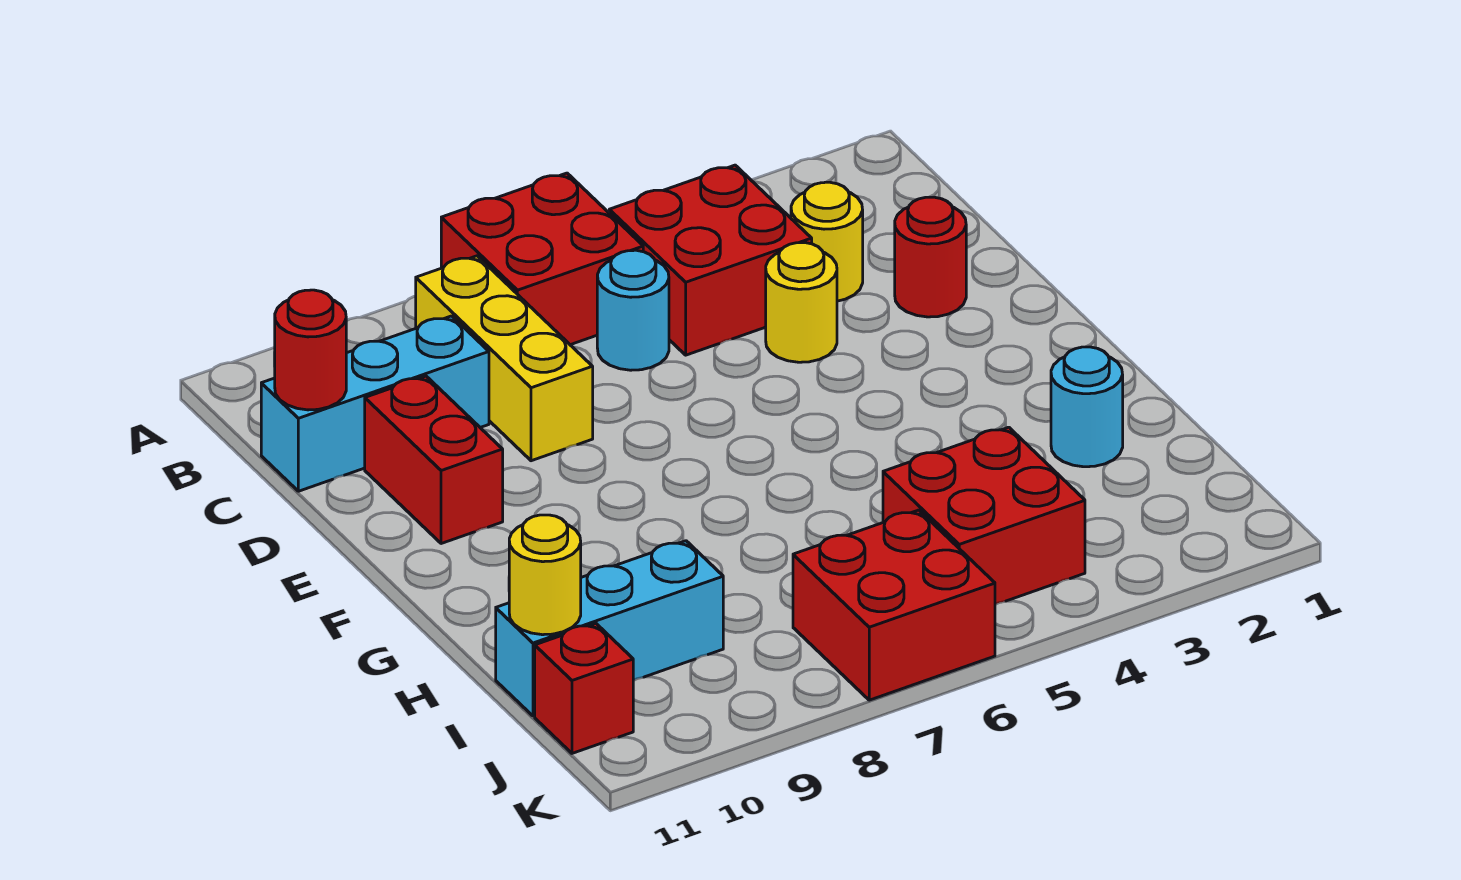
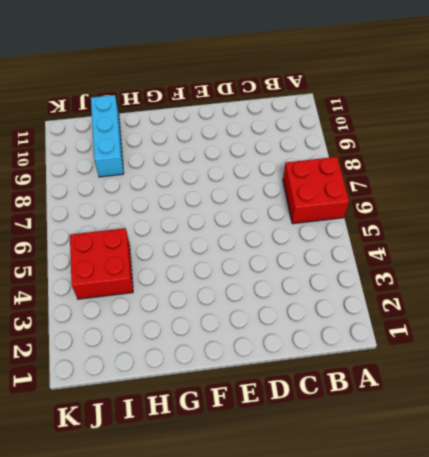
none -> red brick B4:C5 level 1
none -> yellow brick B8:D8 level 1
none -> yellow round brick C3 level 1

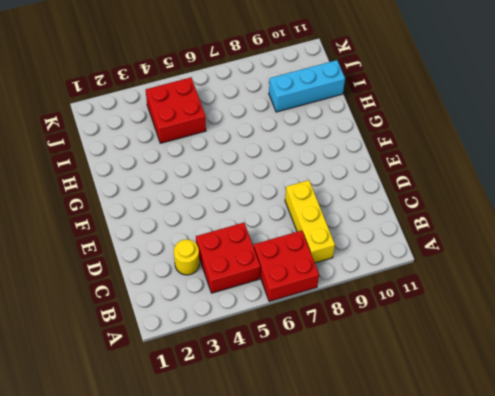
none -> cyan round brick C6 level 1
none -> cyan brick C9:C11 level 1
none -> red round brick D2 level 1

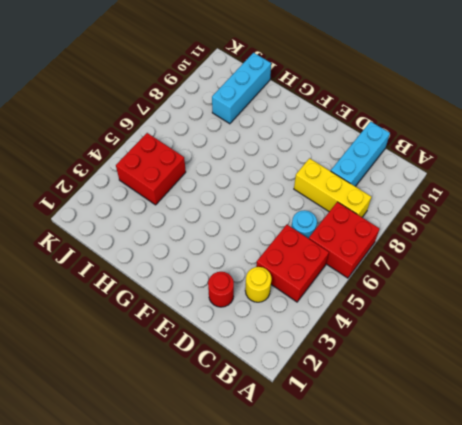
none -> yellow round brick D4 level 1
none -> red brick D10:E10 level 1
none -> cyan round brick H2 level 1

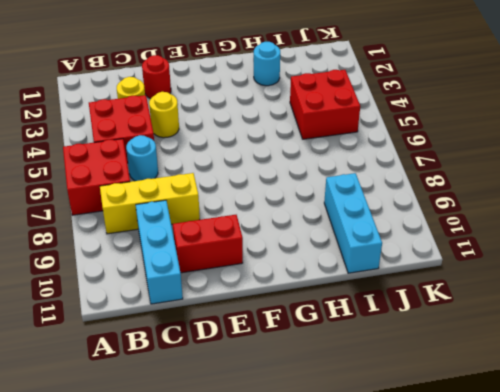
none -> red brick J6:K7 level 1
none -> red brick J11 level 1
none -> red round brick C11 level 2

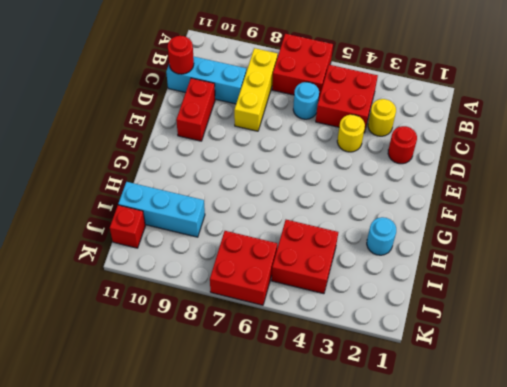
none -> yellow round brick I11 level 2

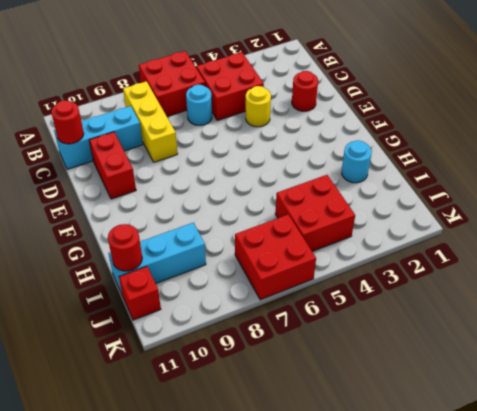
red round brick I11 level 2 -> yellow round brick I11 level 2
none -> yellow round brick C3 level 1

